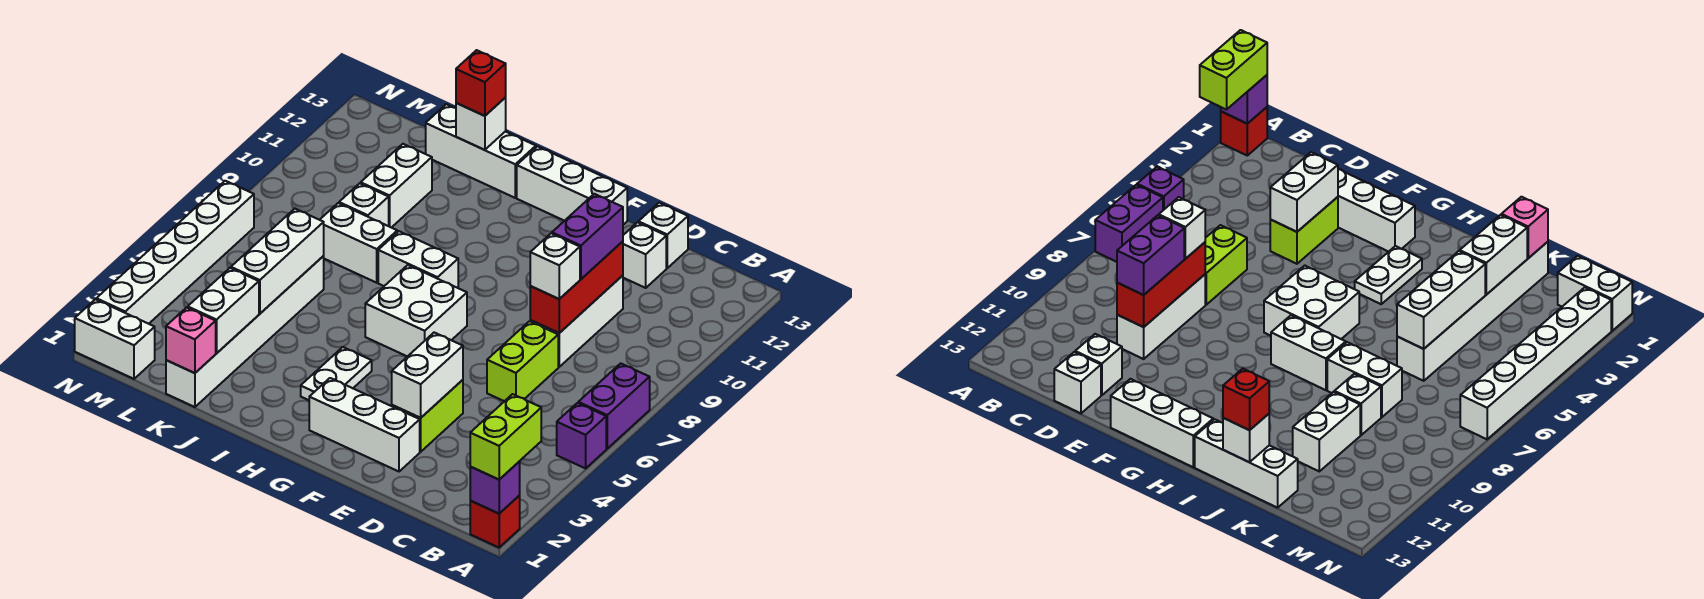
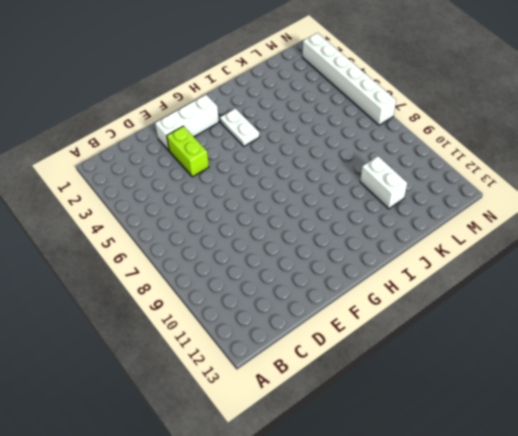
none -> red brick A1 level 1
none -> purple brick A5 level 1
none -> purple brick A6:A7 level 1
none -> lime brick D6:D7 level 1

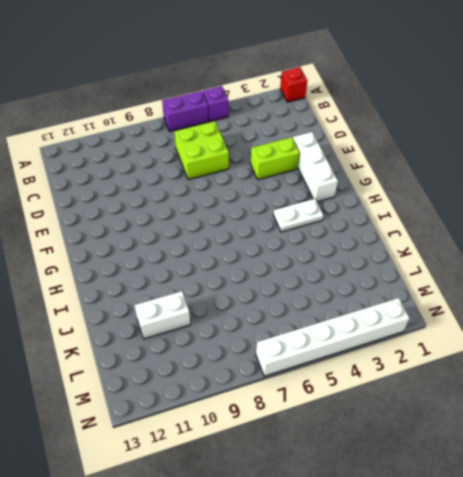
lime brick C6:D7 level 1 -> lime brick D6:D7 level 1
none -> white brick D8:D10 level 1
none -> white brick D12 level 1
none -> white brick D13 level 1
none -> white brick F13:H13 level 1

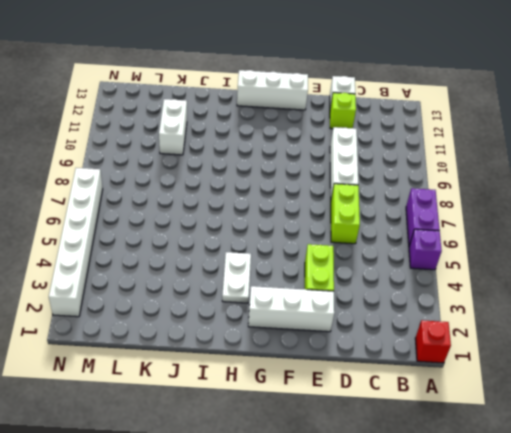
lime brick D12 level 1 -> white brick D12 level 1
none -> white brick G6:H7 level 1
none -> white brick H8:I8 level 1
none -> white brick I13:K13 level 1
none -> white brick J8:K8 level 1

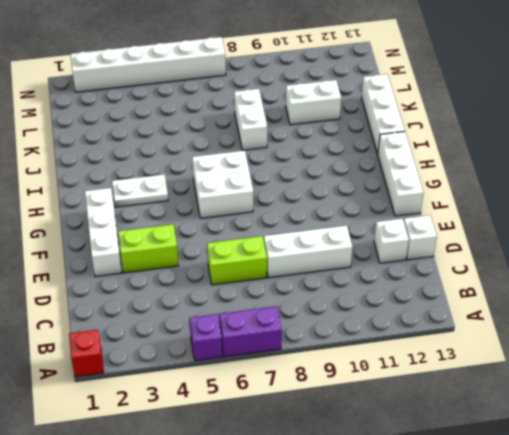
none -> white brick H8:I8 level 1
none -> white brick K1:K6 level 1
none -> white brick K9 level 1
none -> white brick M1:N1 level 1

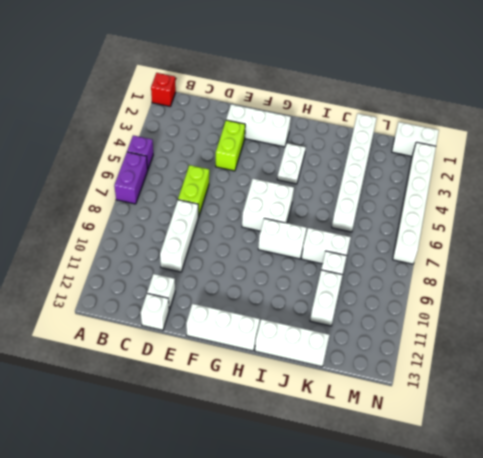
none -> purple brick A1 level 2
none -> red brick D8:D10 level 2
none -> white brick E3:E4 level 2
none -> white brick J13 level 2

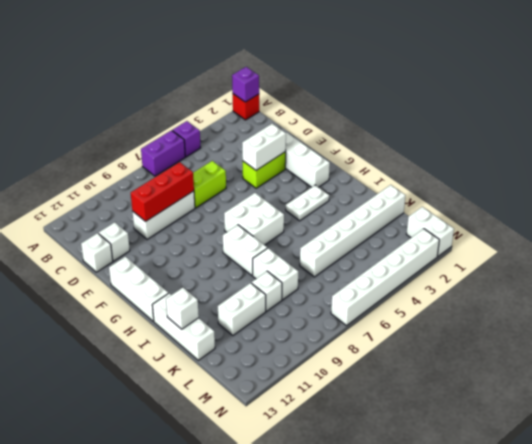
none -> pink brick K1 level 2
none -> white brick K2:K3 level 2
none -> white brick K4:K6 level 2
none -> lime brick A1:A2 level 3

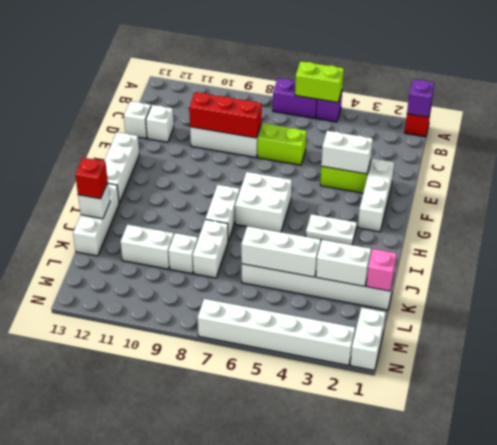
lime brick A5:A6 level 2 -> lime brick A1:A2 level 3
none -> white brick D8 level 3
none -> purple brick D9:D10 level 3

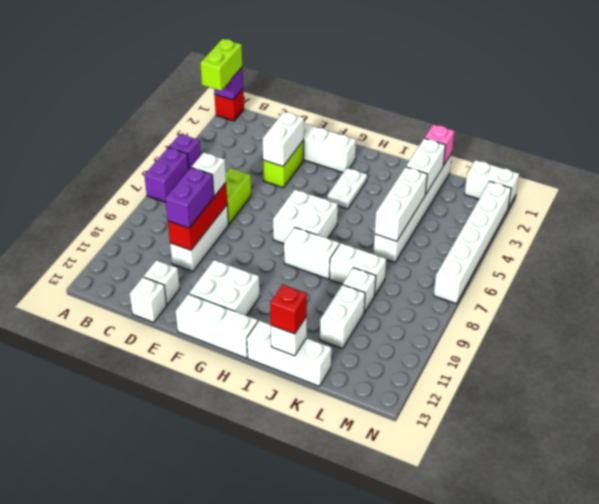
white brick F11:G12 level 1 -> none

